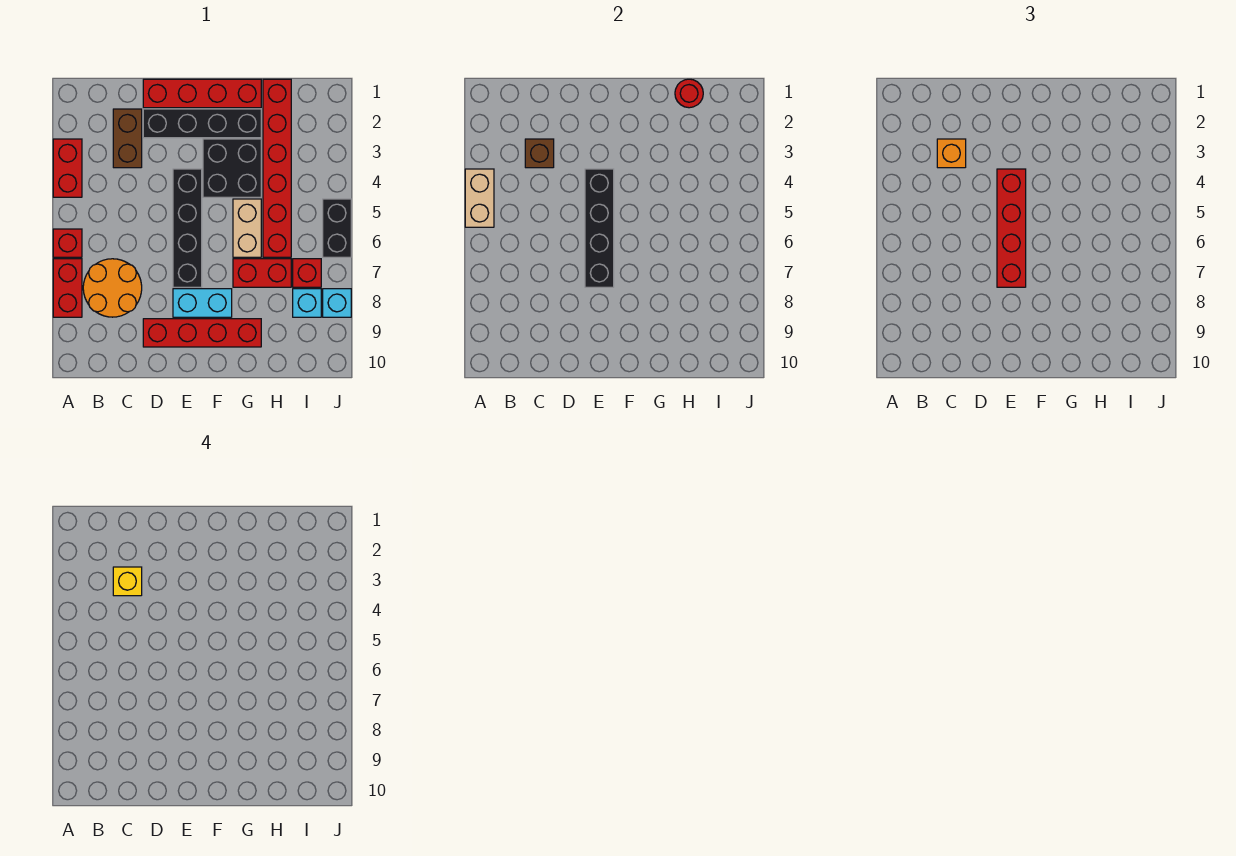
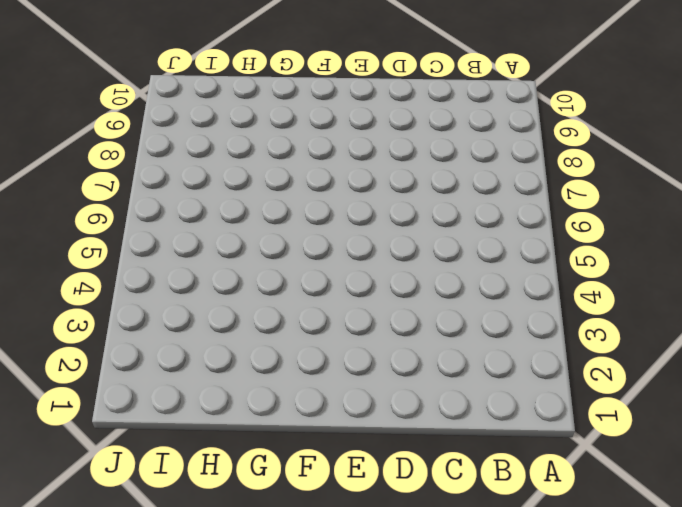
none -> red brick A3:A4 level 1
none -> red brick A6 level 1
none -> red brick A7:A8 level 1

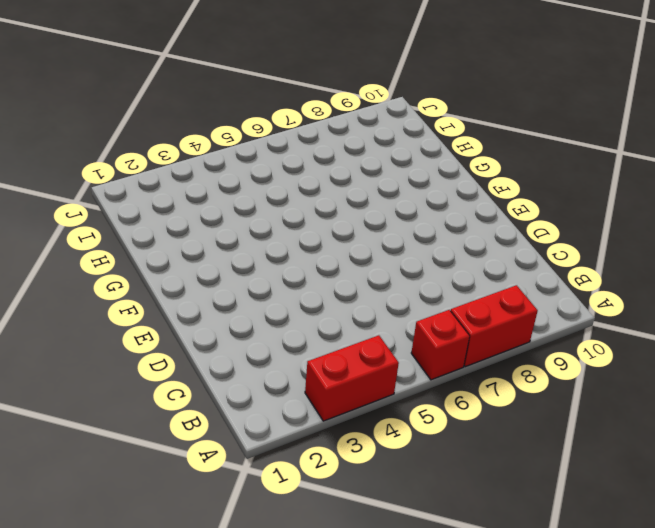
none -> orange round brick B7:C8 level 1
none -> brown brick C2:C3 level 1
none -> red brick D1:G1 level 1

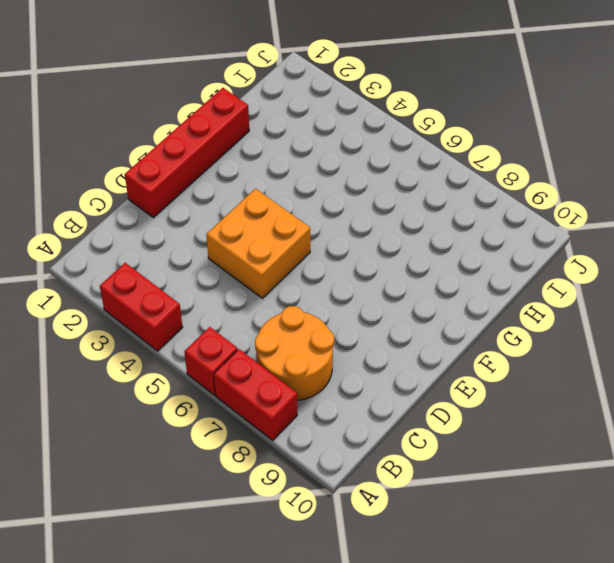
orange brick D4:E5 level 1 -> black brick E4:E7 level 1
none -> brown brick C2:C3 level 1
none -> black brick D2:G2 level 1
none -> red brick D9:G9 level 1

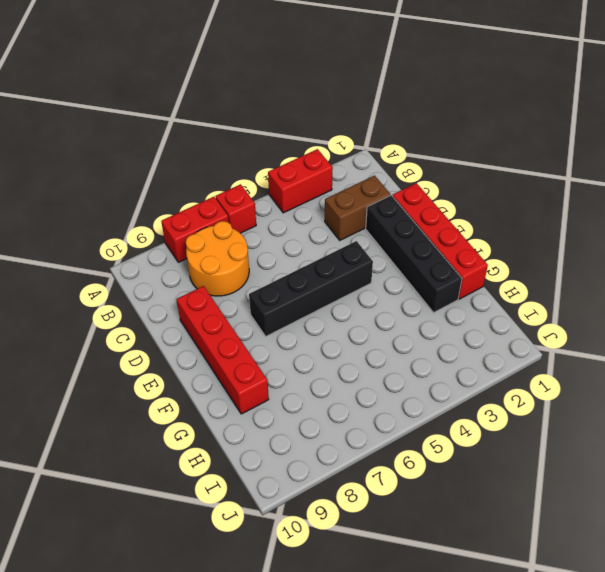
none -> cyan brick E8:F8 level 1
none -> black brick F3:G4 level 1
none -> tan brick G5:G6 level 1

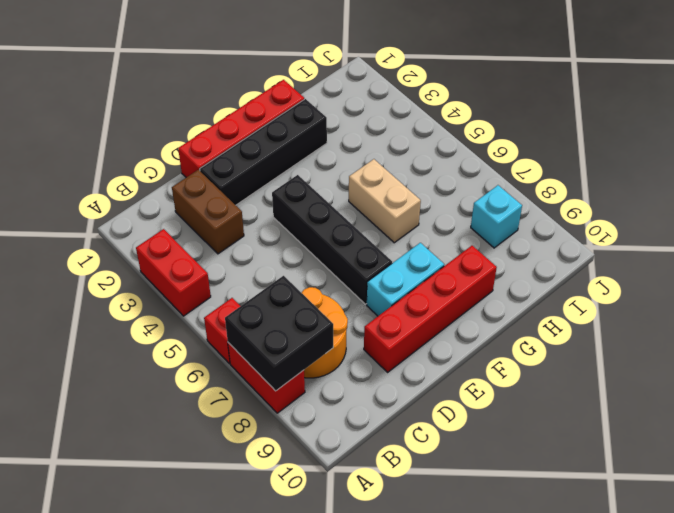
black brick A7:B8 level 2 -> black brick F3:G4 level 1
none -> red brick G7:H7 level 1
none -> red brick H1:H6 level 1
none -> red brick I7 level 1

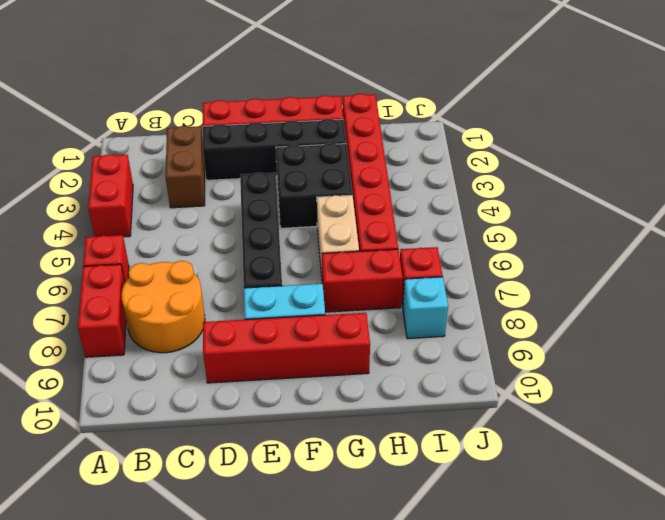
none -> black brick J5:J6 level 1
none -> cyan brick J8 level 1
none -> tan brick A4:A5 level 2

